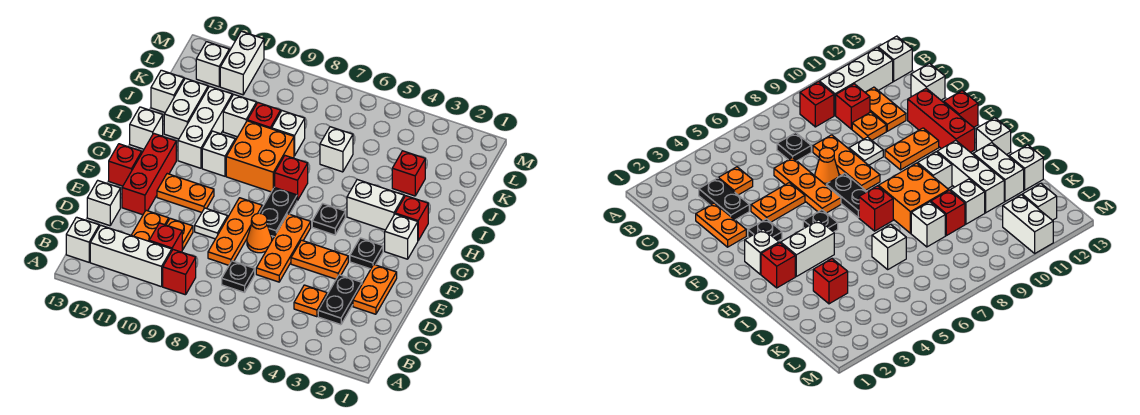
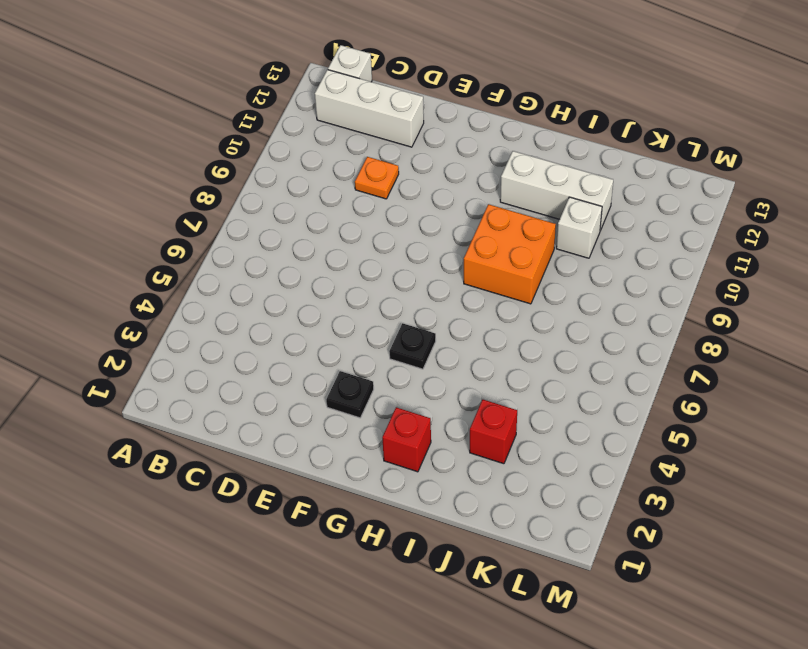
white brick B12:D12 level 1 -> white brick B10:B12 level 1
none -> red brick B9 level 1
none -> black plate C3:D3 level 1
none -> orange plate C4 level 1
none -> black plate C7 level 1

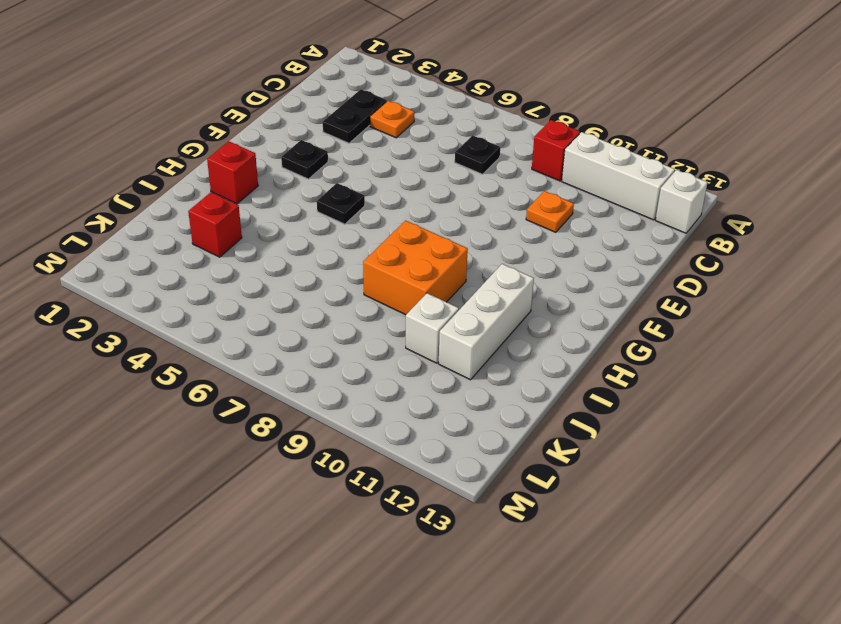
none -> red brick C10 level 1
none -> orange plate C11:D11 level 1
none -> orange plate D2:E2 level 1
none -> orange plate D6:F6 level 1

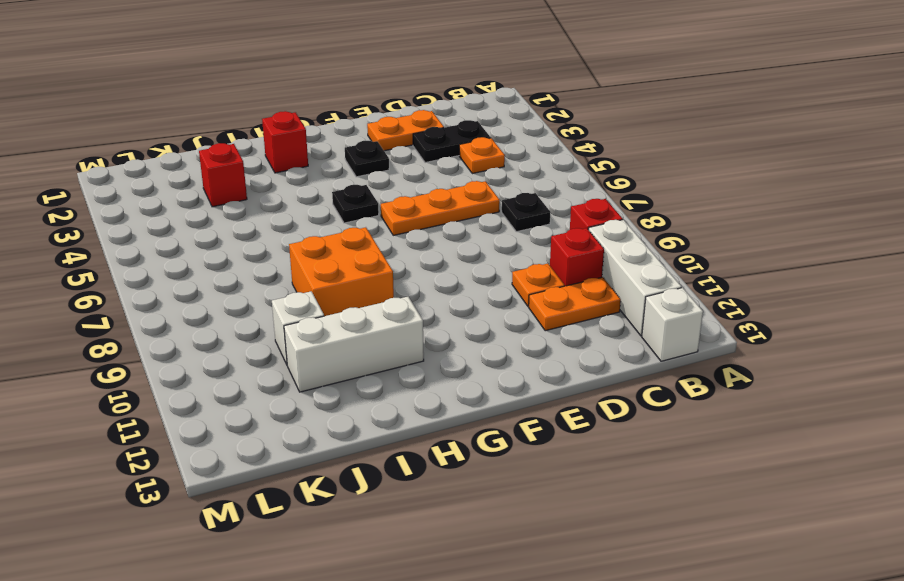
none -> orange plate D8:F8 level 1
none -> white brick D13 level 1
none -> orange plate E4:E5 level 1
none -> orange cone E7 level 1

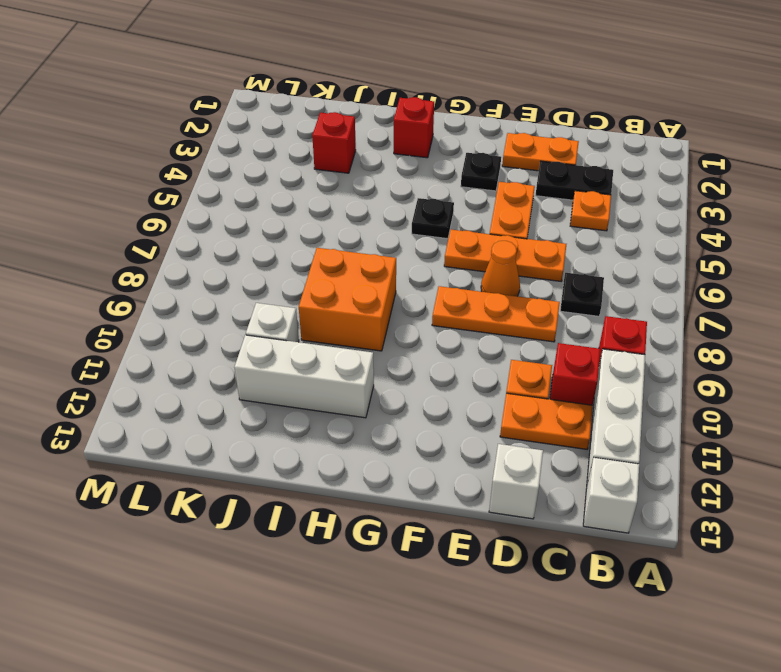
none -> white plate E9 level 1
none -> red brick E12:G12 level 1
none -> black plate F7:G7 level 1
none -> orange plate F10:F11 level 1

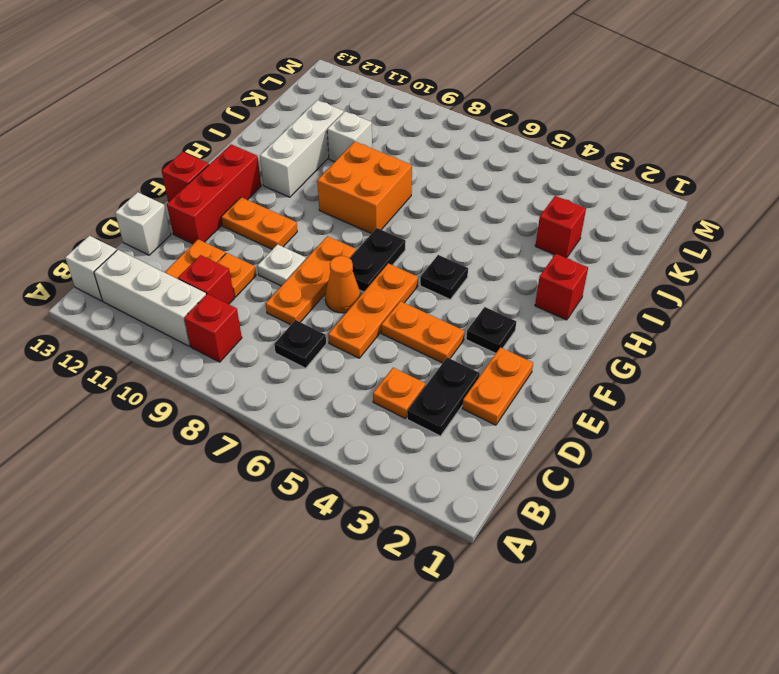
none -> white brick G2 level 1
none -> white brick H3:H4 level 1
none -> red brick H7 level 1
none -> white brick H10 level 1

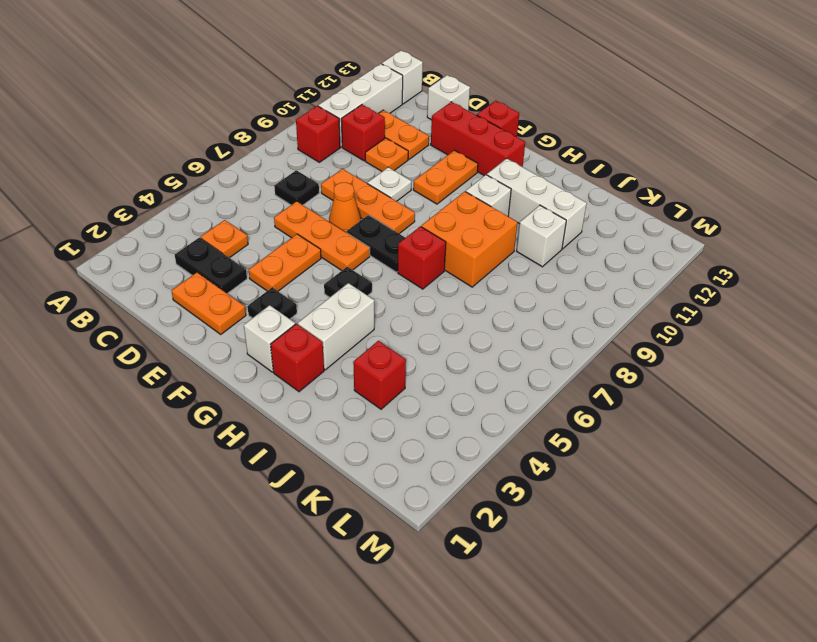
none -> white brick H13 level 1
none -> white brick I12:J12 level 1
none -> white brick J6 level 1
none -> white brick J8 level 1

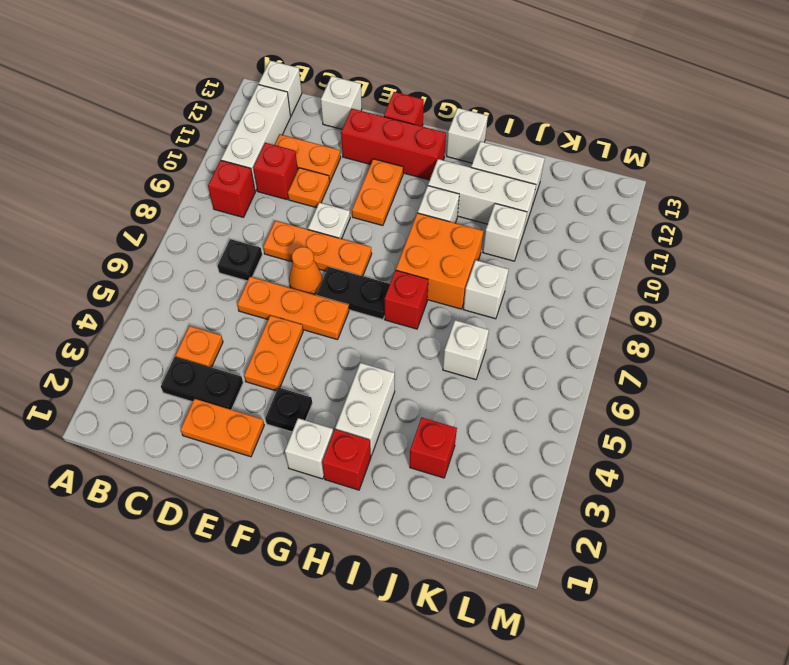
none -> black plate G5 level 1
none -> red brick J9 level 1
none -> white brick J13 level 1
none -> white brick L11:M11 level 1

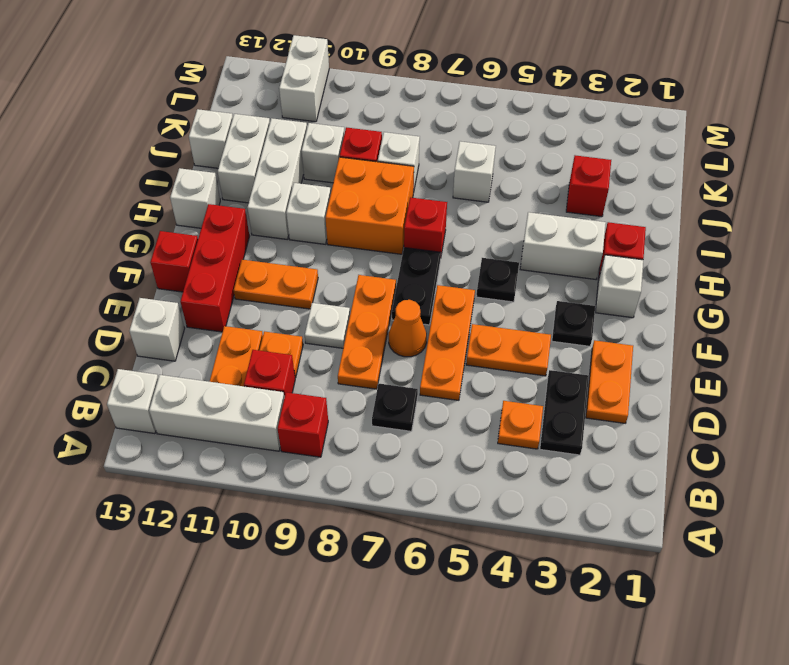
none -> white brick L12 level 1

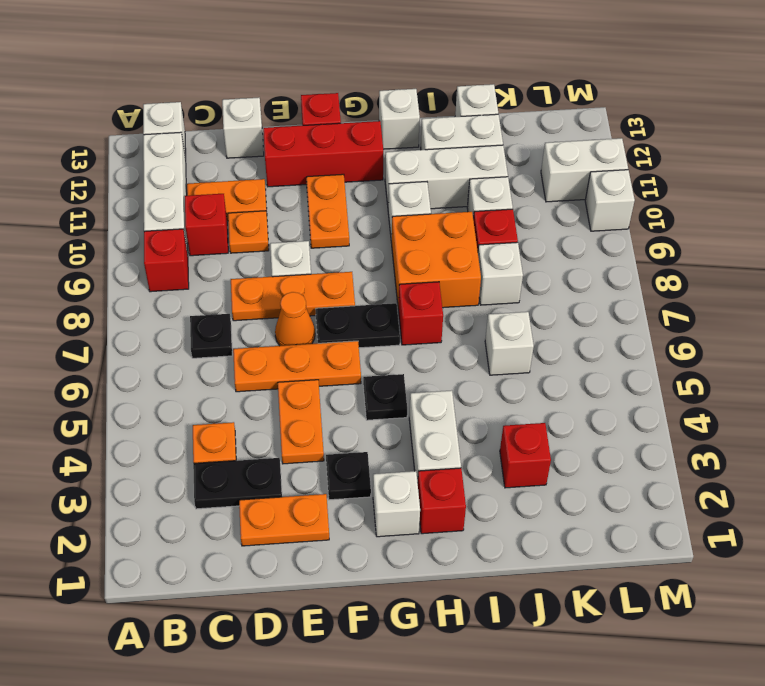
white brick M10 level 1 -> white brick L12 level 1

